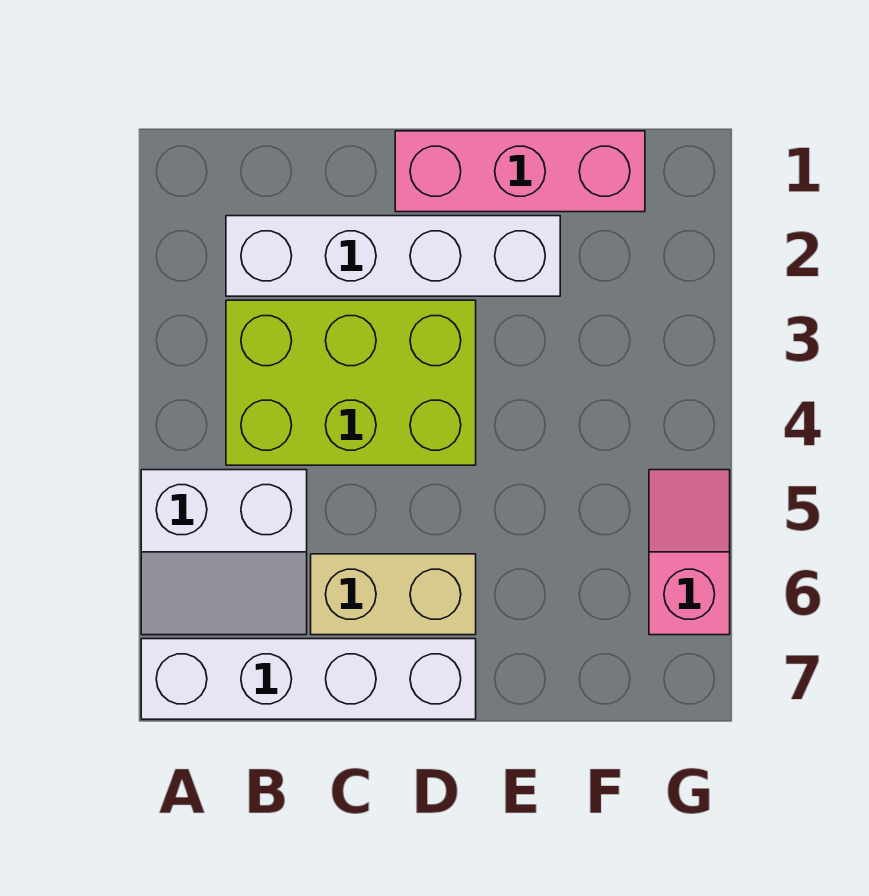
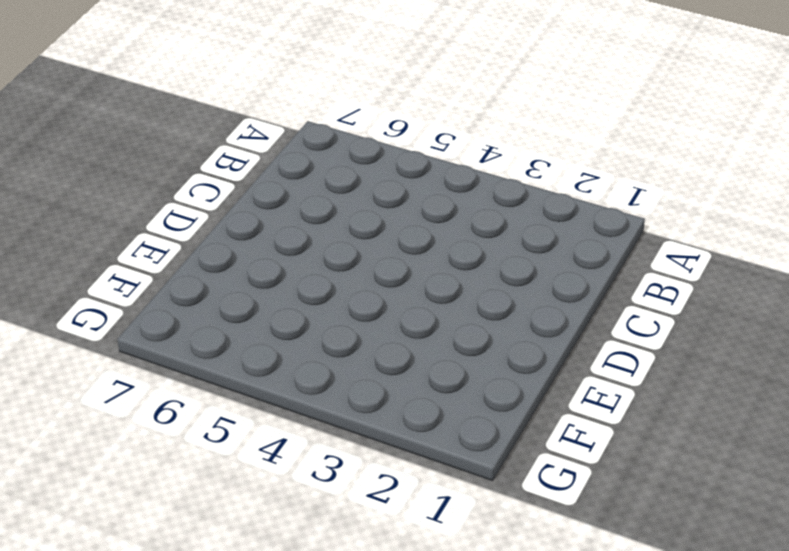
none -> white slope A5:B6 level 1 top 5
none -> white brick A7:D7 level 1

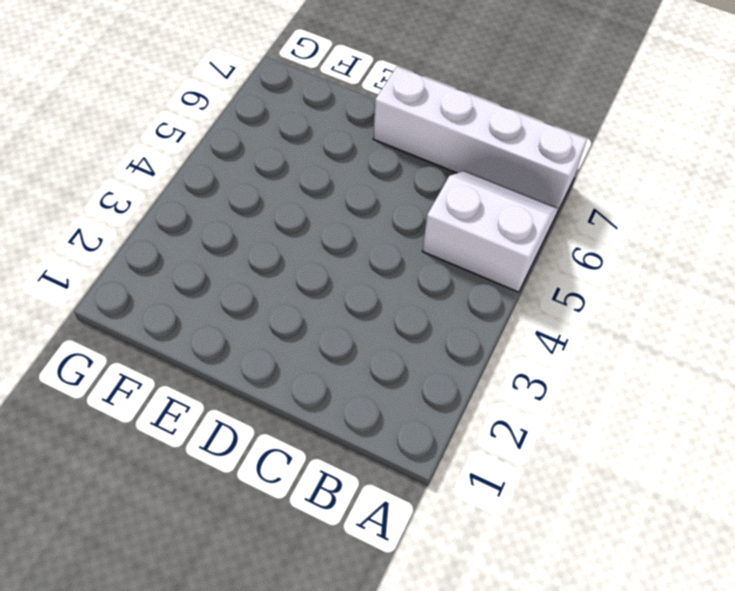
none -> white brick B2:E2 level 1
none -> lime brick B3:D4 level 1

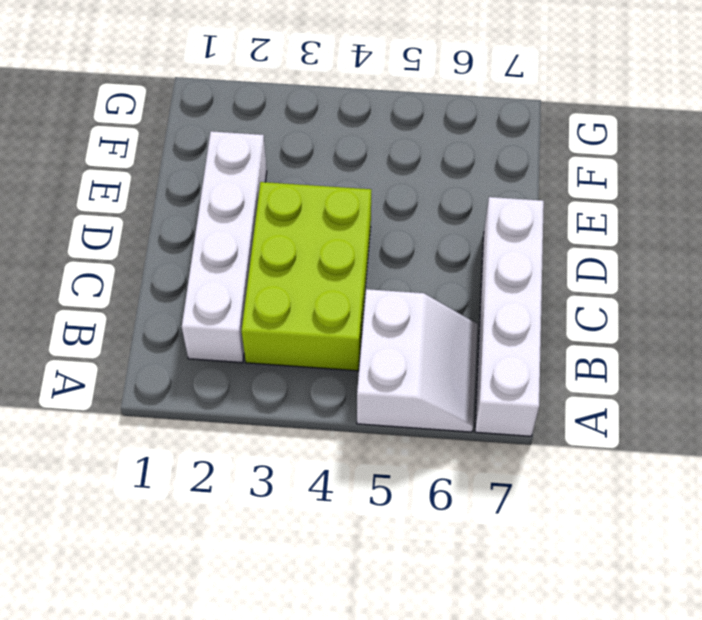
none -> tan brick C6:D6 level 1
none -> pink brick D1:F1 level 1

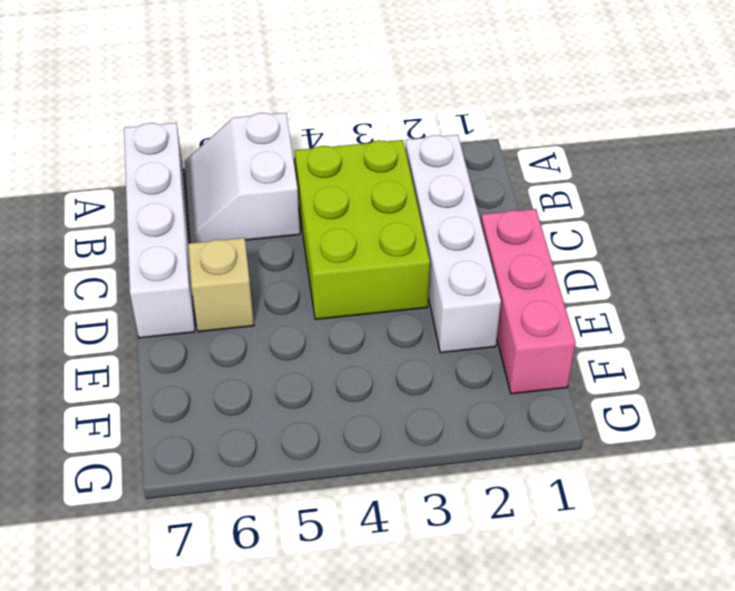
tan brick D6 level 1 -> tan brick C6:D6 level 1
none -> pink slope G5:G6 level 1 top 6

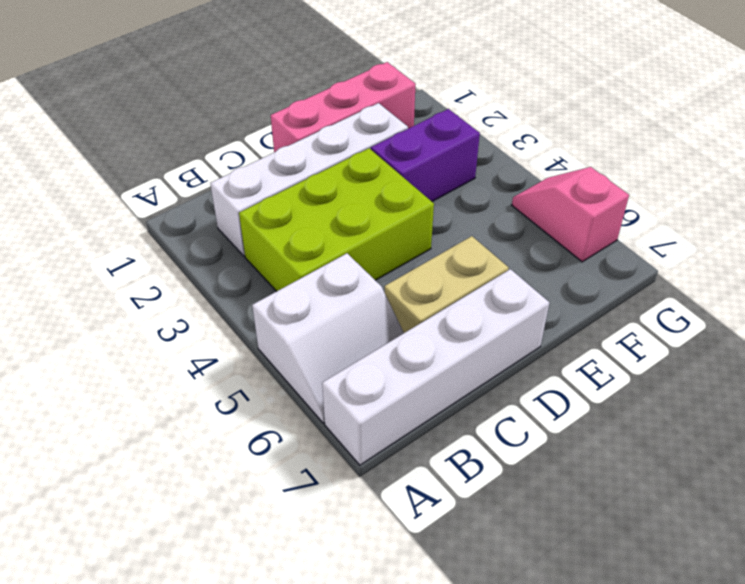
purple brick E3:F3 level 1 -> none

